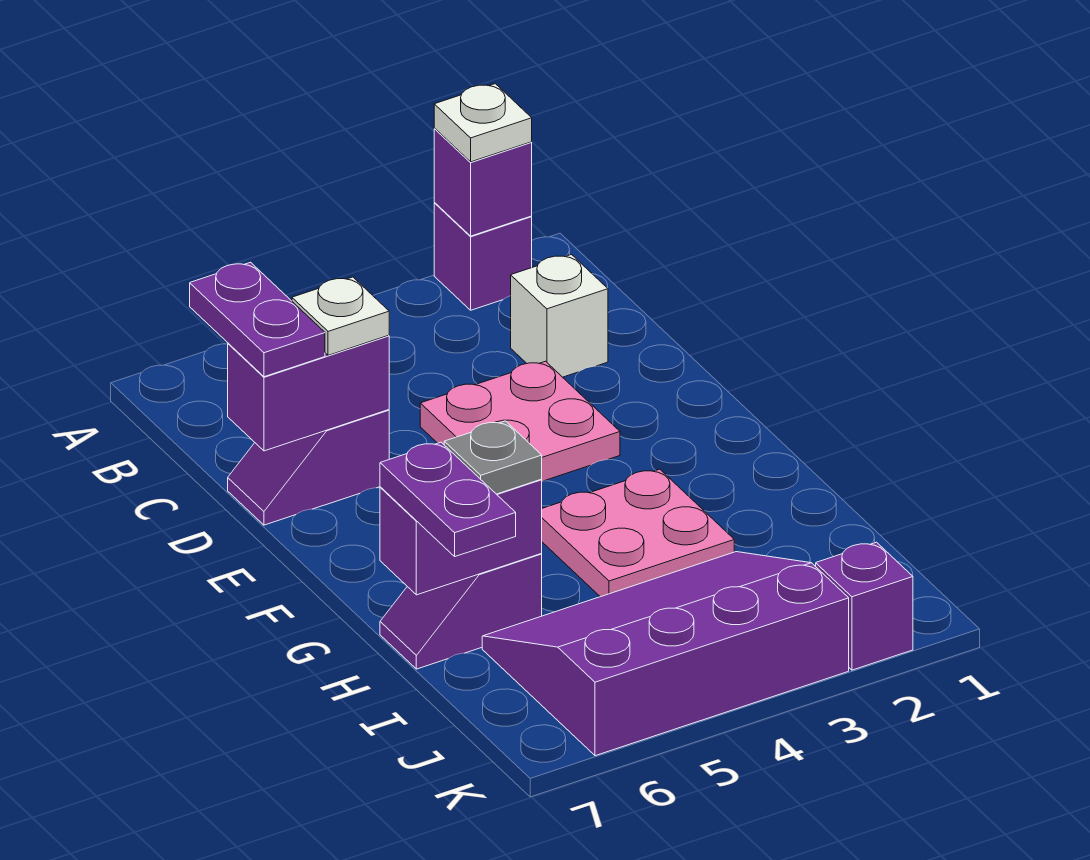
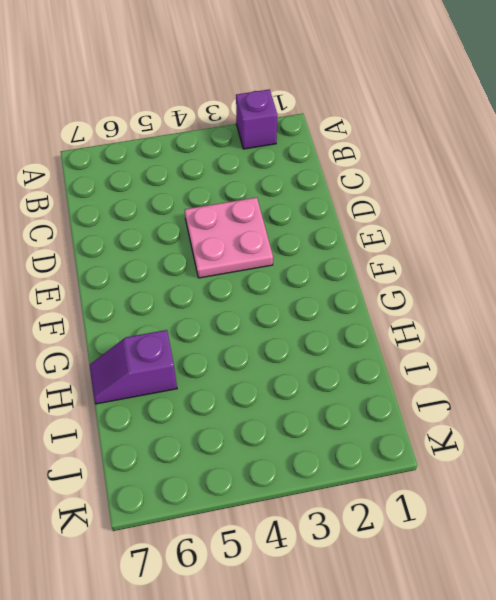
none -> white brick C2 level 1
none -> purple slope D6:D7 level 1 top 6
none -> pink plate G3:H4 level 1

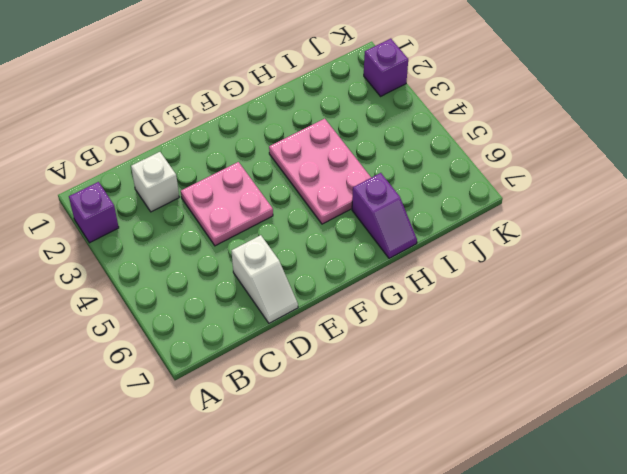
white slope D6:D7 level 1 top 6 -> purple slope D6:D7 level 1 top 6
pink plate G3:H5 level 1 -> pink plate G3:H4 level 1
none -> purple slope I3:K6 level 1 top K
none -> purple brick A2 level 2
none -> purple brick D6:D7 level 2

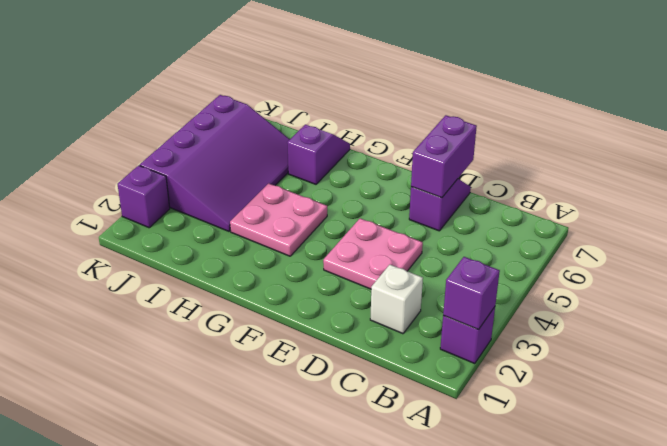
none -> purple brick H6:H7 level 2
none -> white plate A2 level 3
none -> purple plate C7:D7 level 3

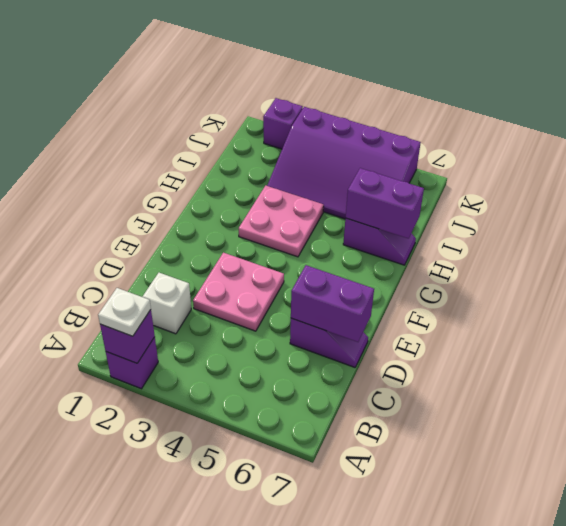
none -> purple plate C7:D7 level 3
none -> white plate D6 level 3
none -> grey plate H6 level 3

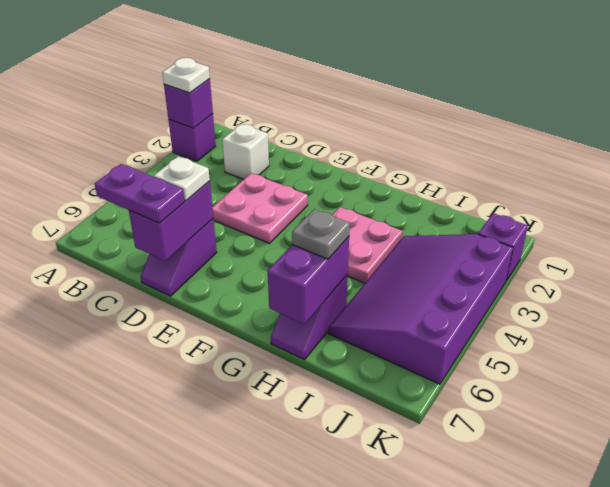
none -> purple plate H7:I7 level 3

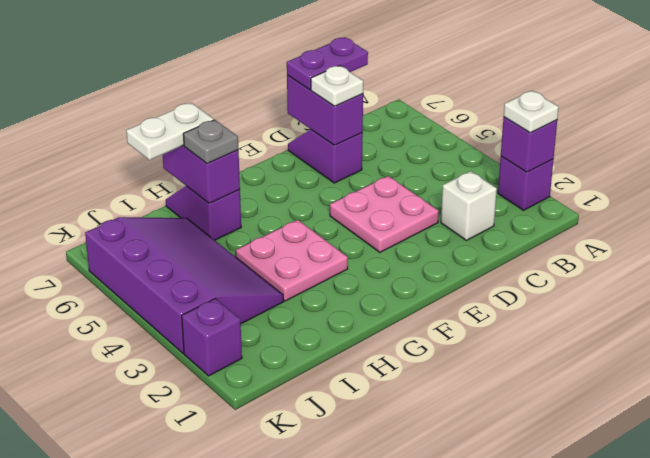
white plate H7:I7 level 3 -> purple plate H7:I7 level 3

